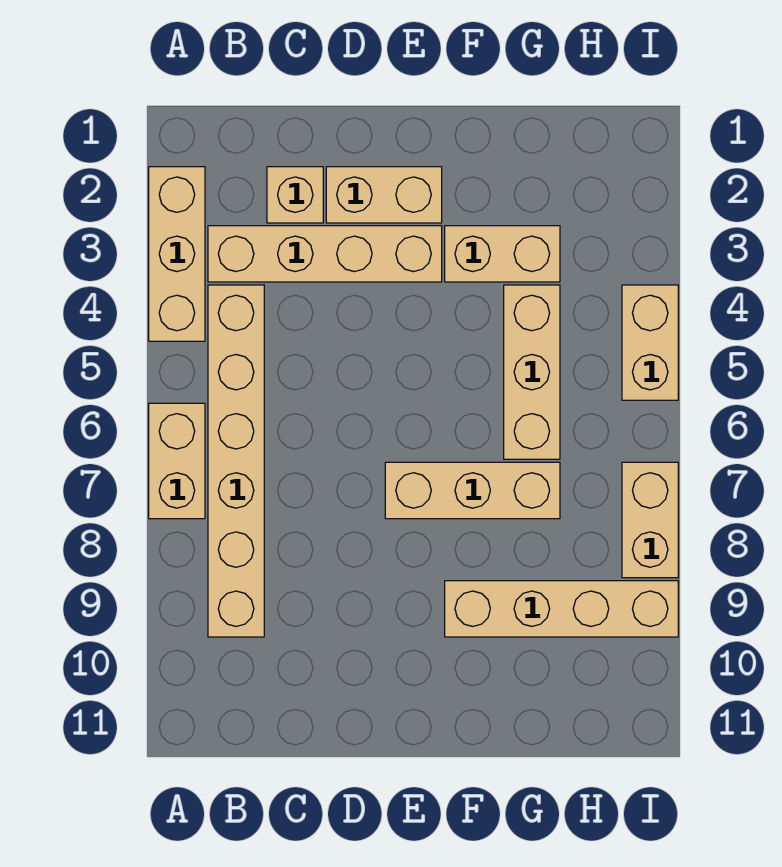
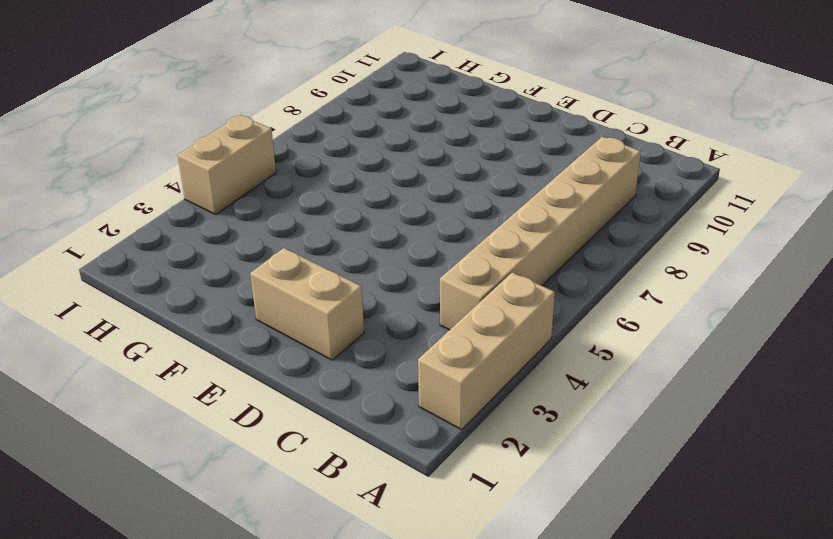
none -> tan brick A6:A7 level 1
none -> tan brick B3:E3 level 1
none -> tan brick C2 level 1

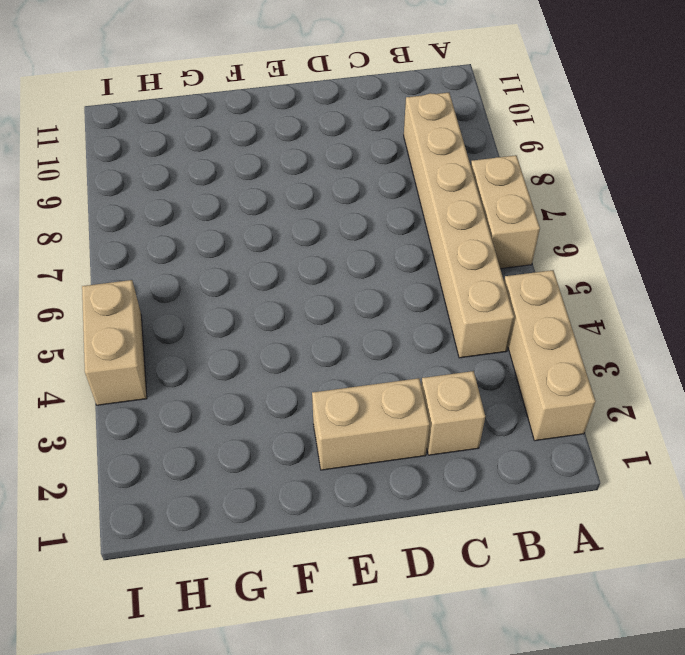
none -> tan brick B3:E3 level 1
none -> tan brick E7:G7 level 1
none -> tan brick F3:G3 level 1

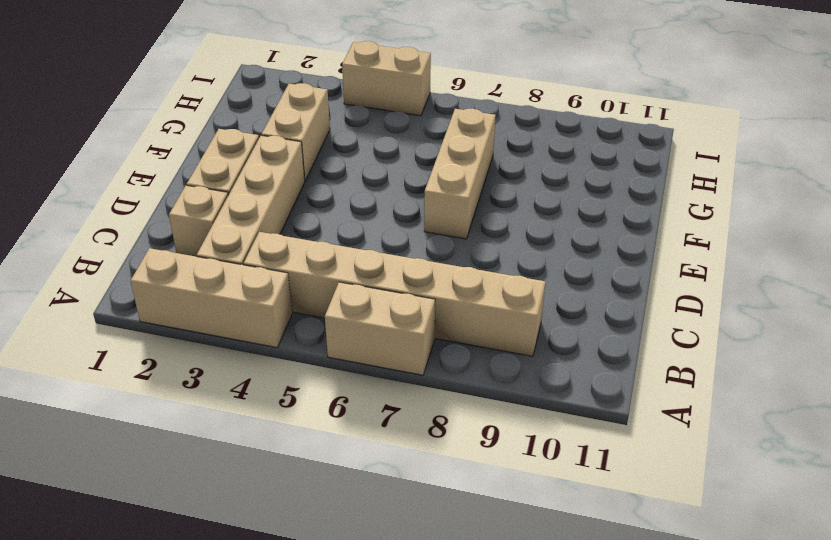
none -> tan brick F9:I9 level 1
none -> tan brick G4:G6 level 1
none -> tan brick I7:I8 level 1

